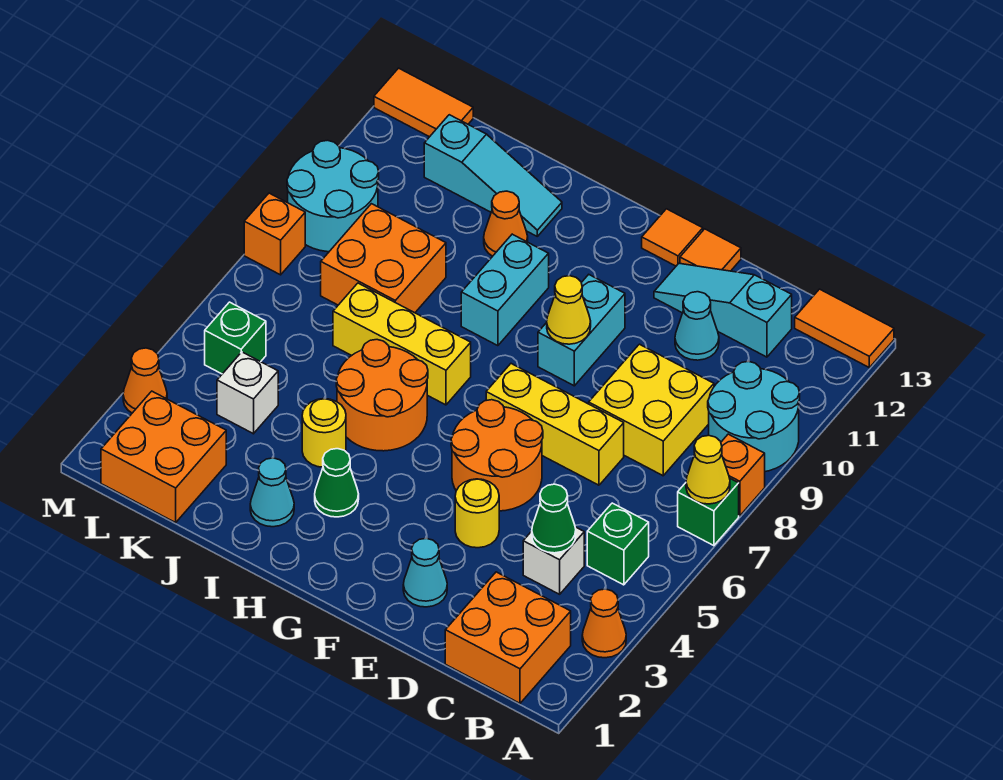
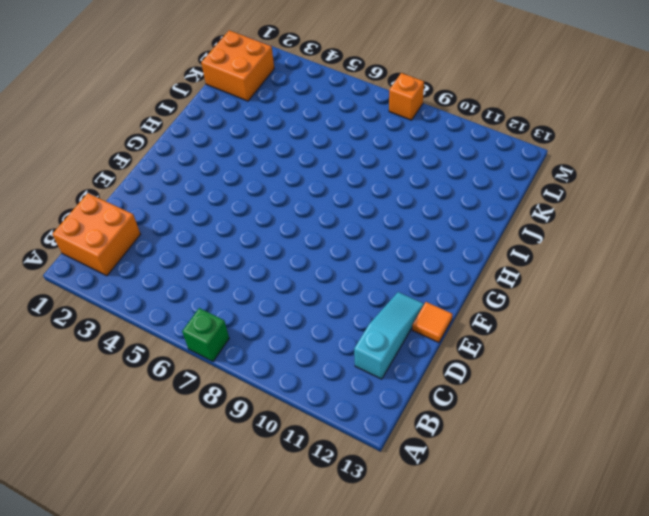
none -> orange cone A3 level 1
none -> orange brick A8 level 1
none -> cyan round brick A9:B10 level 1
none -> orange tile A13:B13 level 1

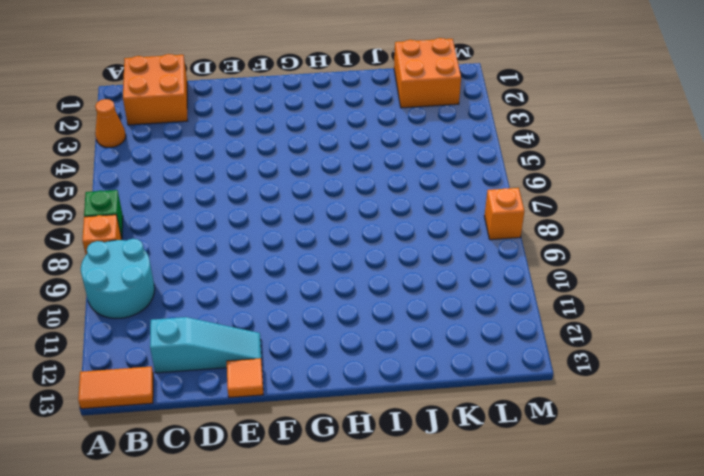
none -> green brick B5 level 1
none -> white brick C4 level 1
none -> yellow brick C8:D9 level 1
none -> yellow brick D7:F7 level 1

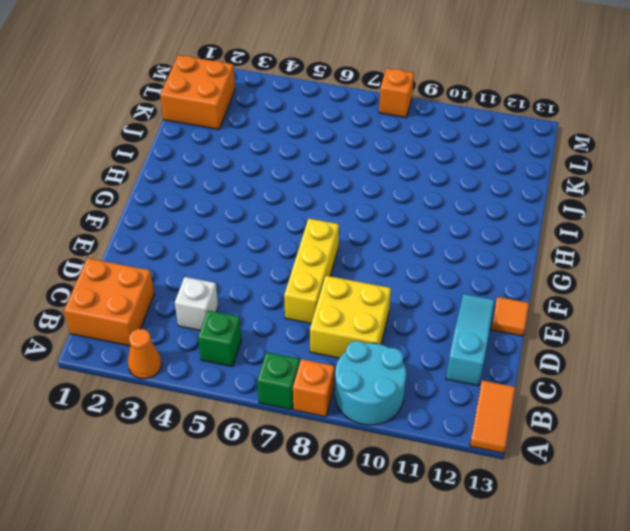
none -> cyan cone D11 level 1
none -> cyan cone E2 level 1
none -> yellow round brick E4 level 1
none -> orange round brick E5:F6 level 1

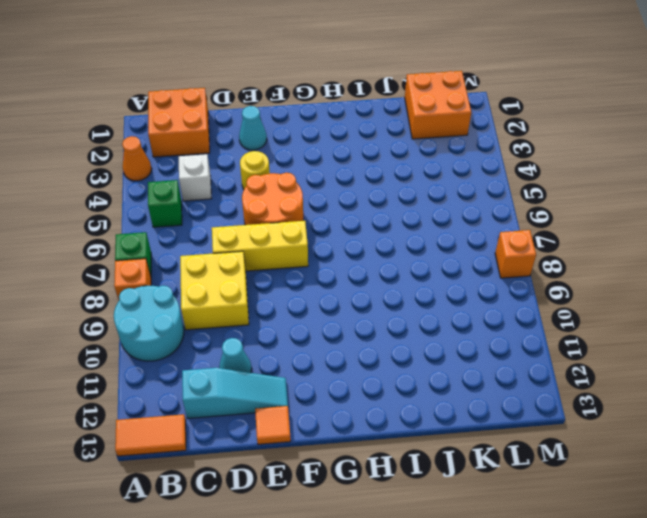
none -> cyan brick F9:F10 level 1
none -> orange tile F13 level 1
none -> green cone H3 level 1
none -> orange round brick H5:I6 level 1

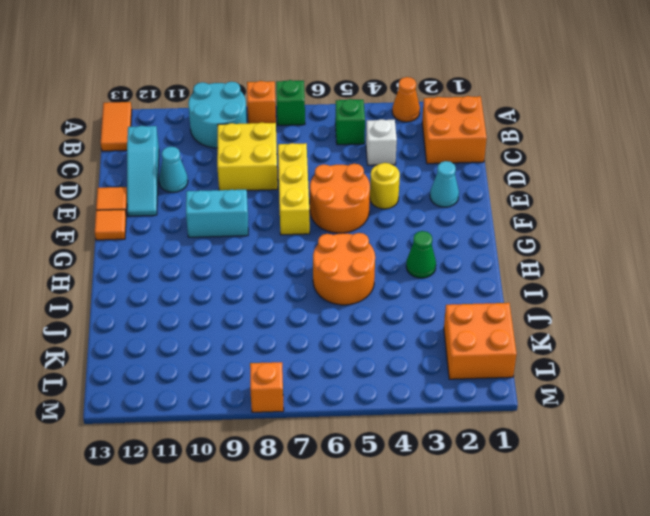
none -> yellow brick H7:J7 level 1
none -> cyan brick H9:H10 level 1
none -> cyan cone I2 level 1
none -> yellow round brick I4 level 1

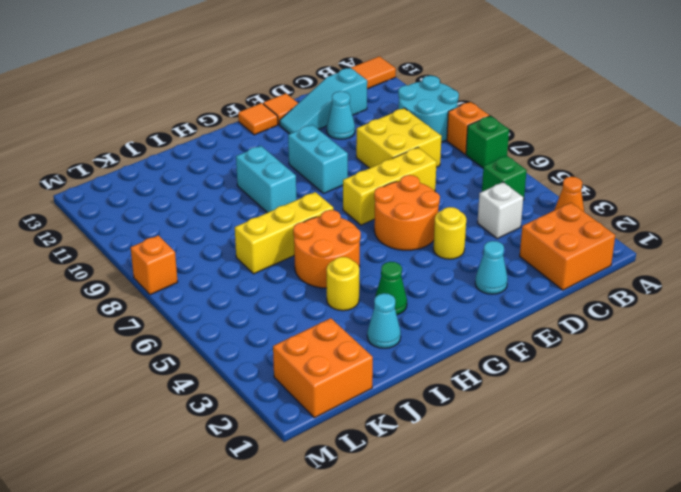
none -> orange cone I11 level 1
none -> cyan slope I12:K12 level 1 top K
none -> orange brick J8:K9 level 1
none -> white brick K4 level 1

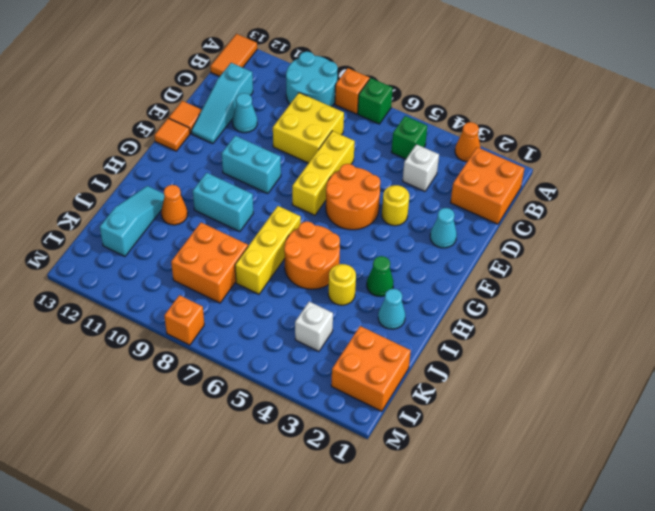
none -> green brick L5 level 1
none -> cyan round brick L9:M10 level 1
none -> orange tile L13:M13 level 1
none -> orange cone M3 level 1

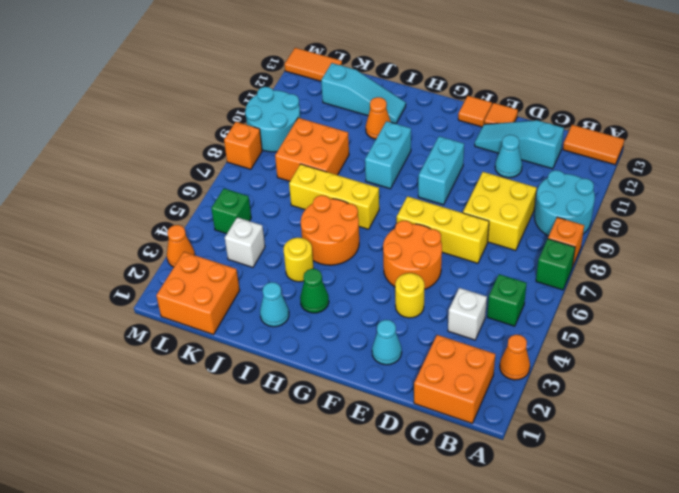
none -> yellow cone A7 level 2
none -> green cone C4 level 2
none -> yellow cone F9 level 2

